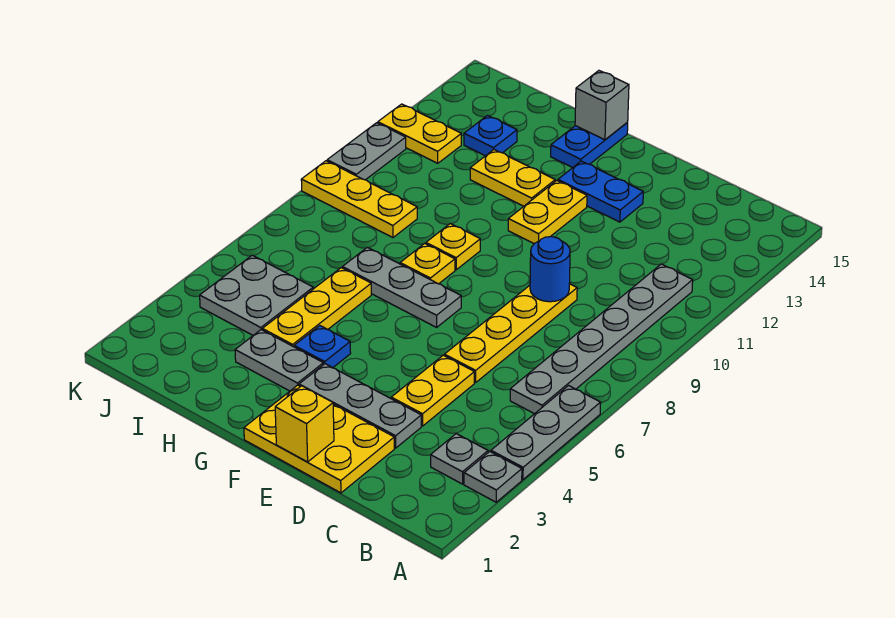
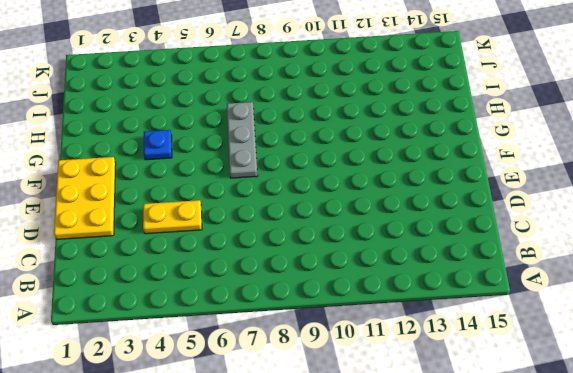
none -> grey plate A3 level 1
none -> grey plate A4:A6 level 1
none -> grey plate B3 level 1

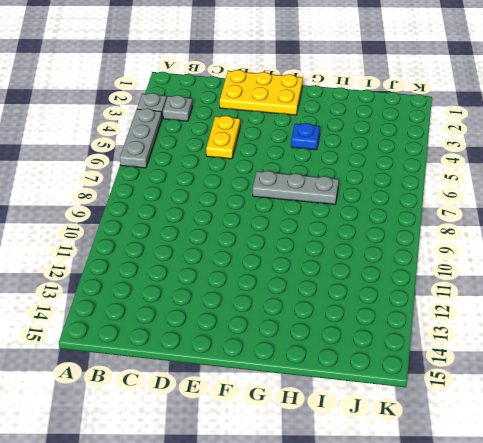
none -> grey plate B6:B11 level 1
none -> grey plate D3:F3 level 1
none -> yellow plate D6:D9 level 1

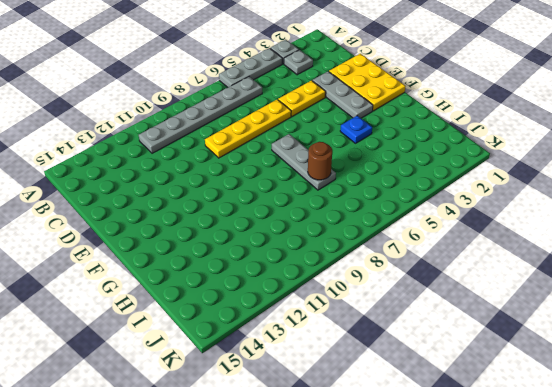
brown round brick H7 level 2 -> none
none -> blue plate E13:F13 level 1
none -> yellow plate F11:F12 level 1
none -> grey plate G3:H3 level 1

